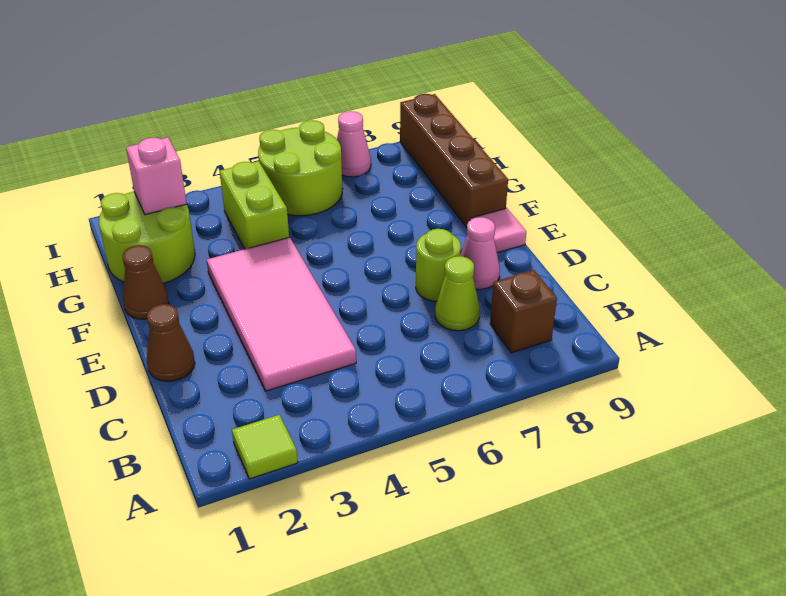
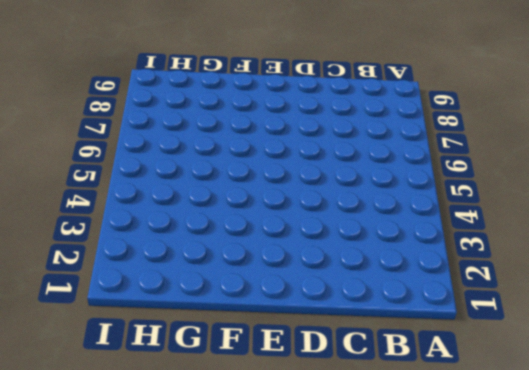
none -> lime tile A2 level 1
none -> brown brick B8 level 1
none -> pink tile C3:F4 level 1

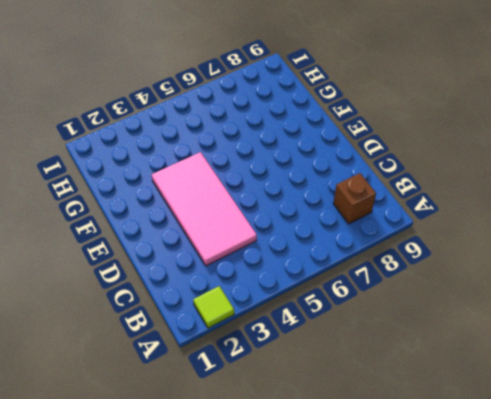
none -> lime cone C7 level 1
none -> brown cone D1 level 1
none -> lime round brick D7 level 1

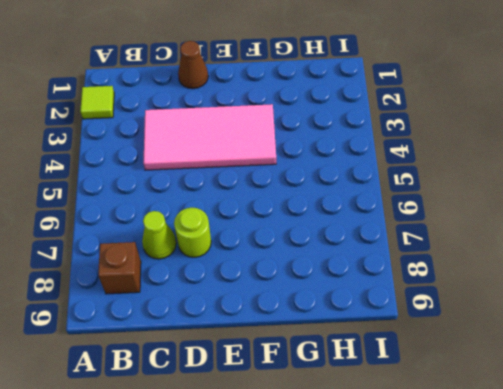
none -> pink cone D8 level 1
none -> pink tile E9 level 1
none -> brown cone F1 level 1

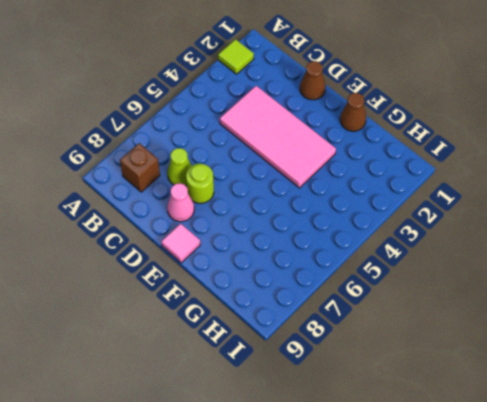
none -> brown brick F9:I9 level 1
none -> lime round brick G1:H2 level 1
none -> lime brick G4:H4 level 1

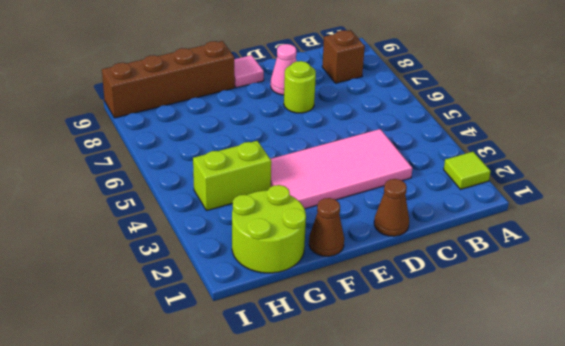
none -> lime cone C7 level 1
none -> lime round brick H5:I6 level 1
none -> pink cone I7 level 1

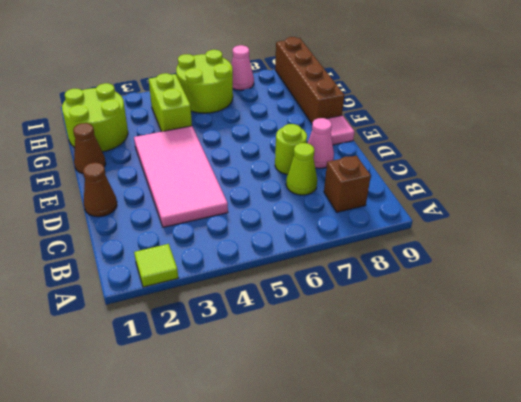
none -> pink brick H2 level 2

